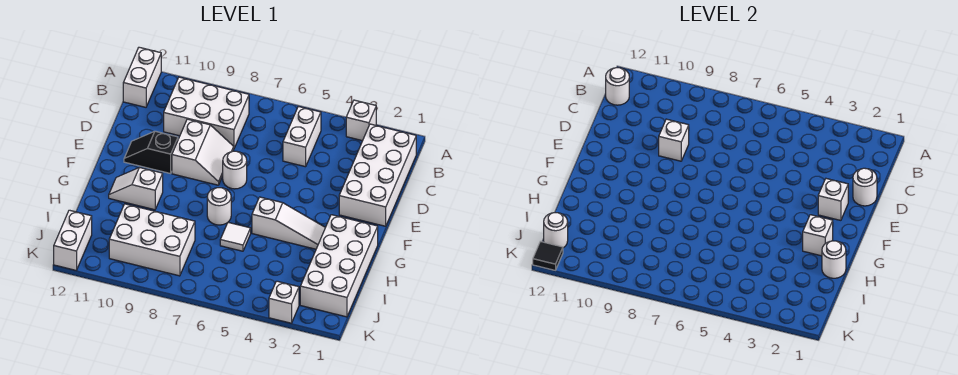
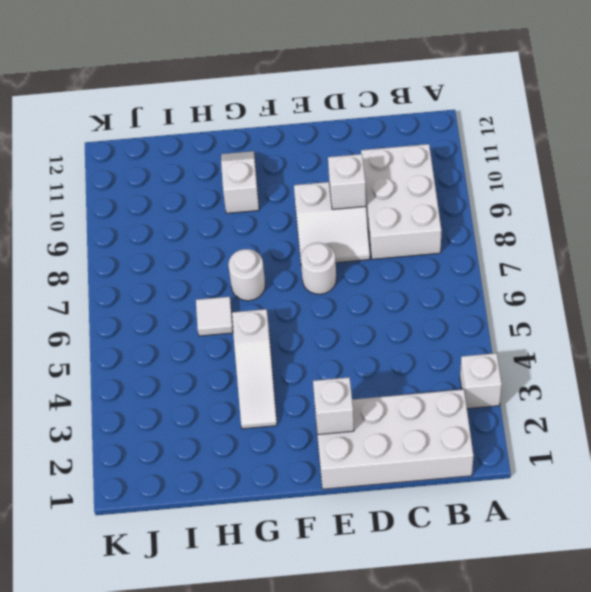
none -> white brick A12:B12 level 1
none -> white brick B5:C5 level 1
none -> black slope E10:E11 level 1 top 10

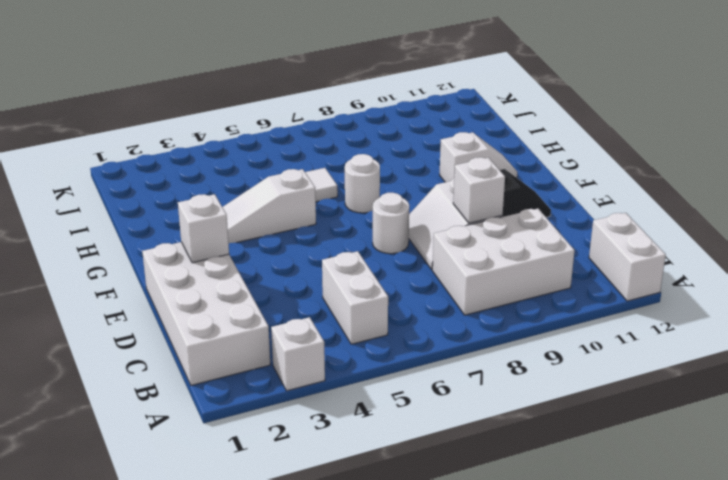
none -> white brick G1:J2 level 1
none -> white brick I8:J10 level 1
none -> white brick J12:K12 level 1

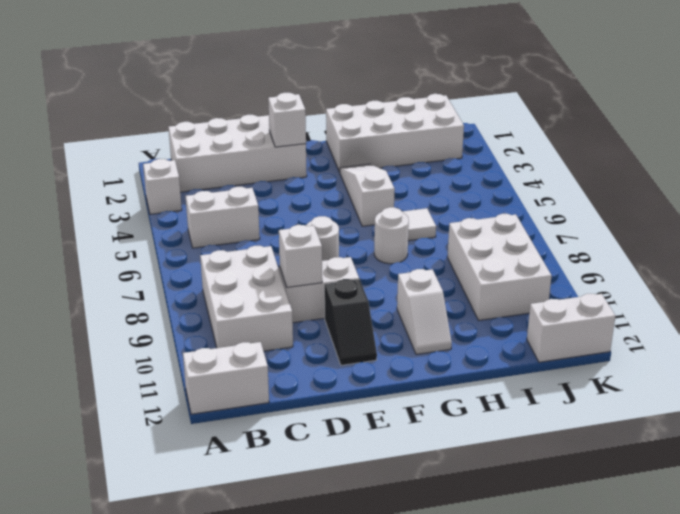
none -> white brick K3 level 1
none -> white round brick B12 level 2
none -> white round brick D1 level 2

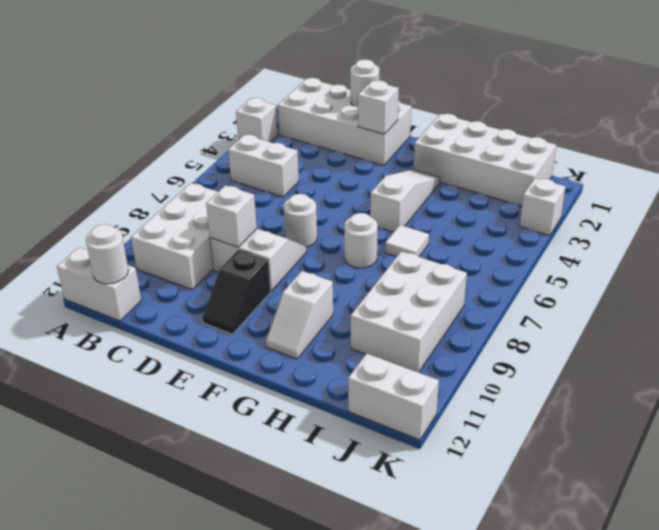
none -> white brick G2 level 2
none -> white round brick H1 level 2
none -> white round brick J12 level 2

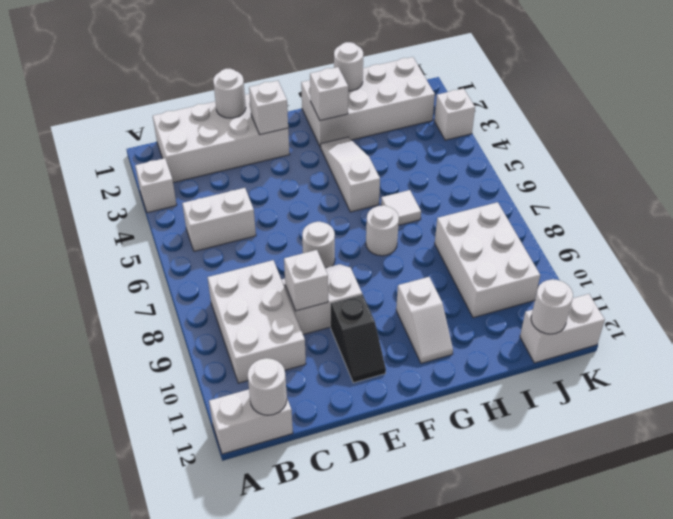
none -> black tile K12 level 2

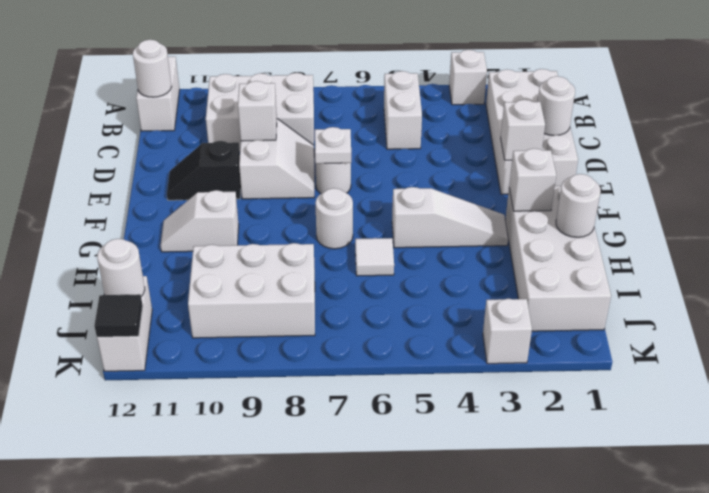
white plate E7 level 2 -> none

